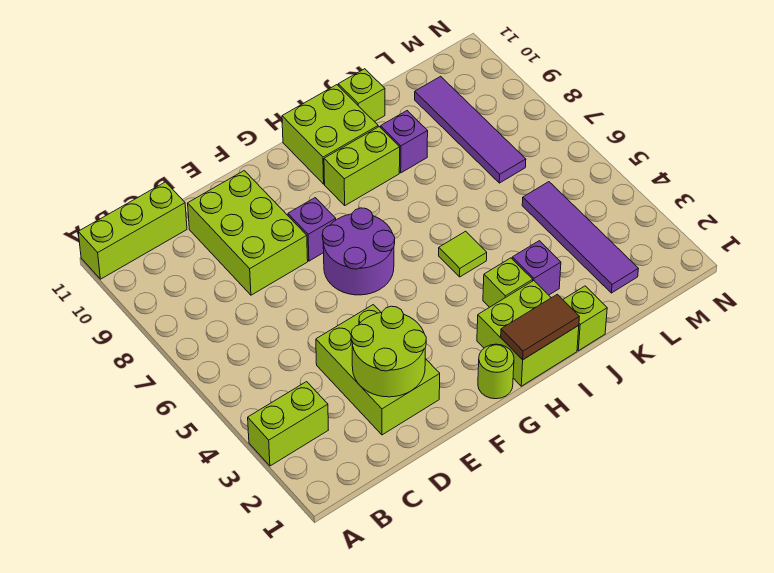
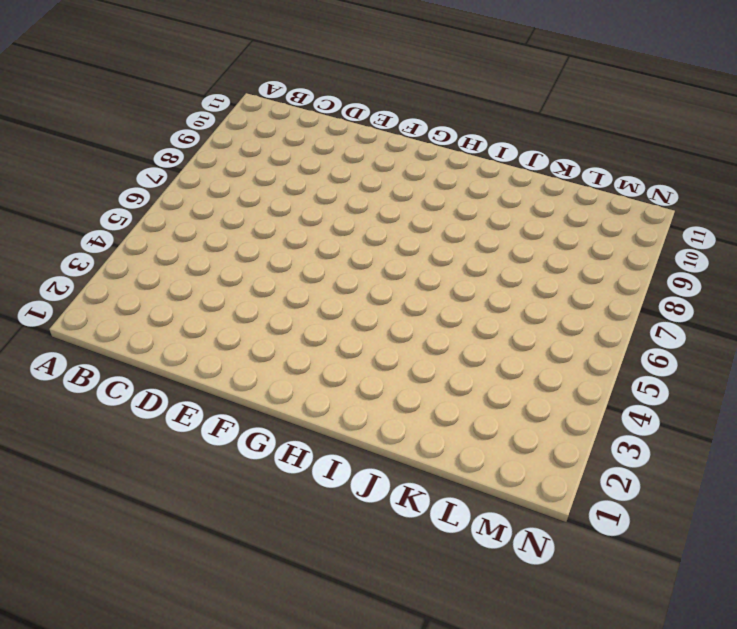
none -> lime brick A3:B3 level 1
none -> lime brick A11:C11 level 1
none -> lime brick D2:E4 level 1

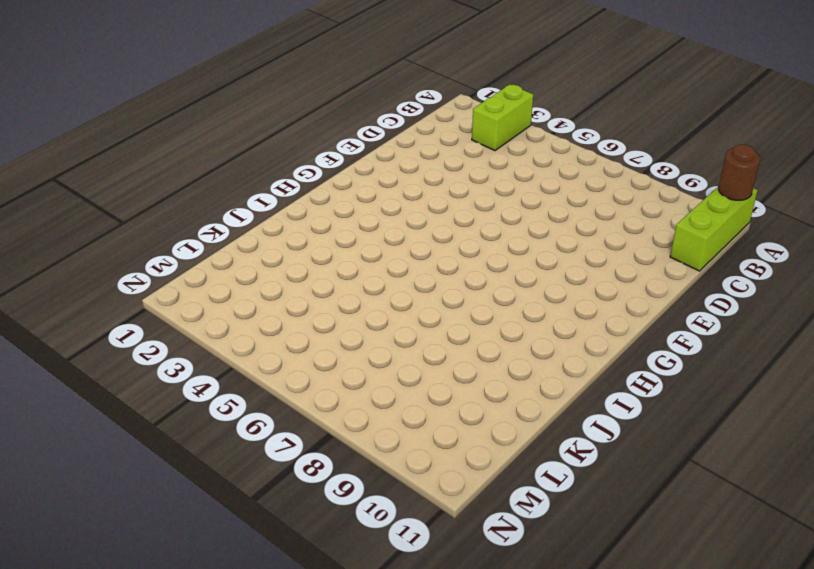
brown round brick A11 level 2 -> none
none -> lime brick D2:E4 level 1
none -> lime brick D8:E10 level 1
none -> purple round brick F6:G7 level 1

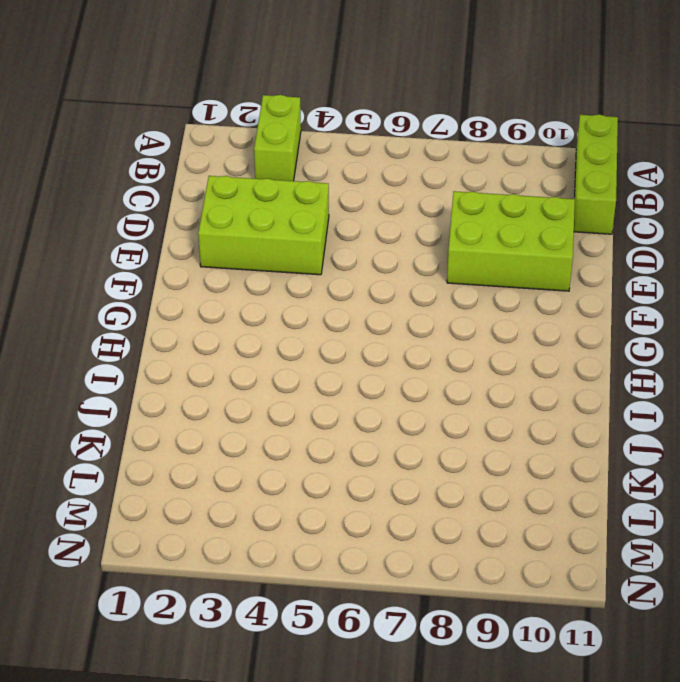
none -> purple round brick F6:G7 level 1
none -> purple brick F8 level 1
none -> lime round brick G1 level 1

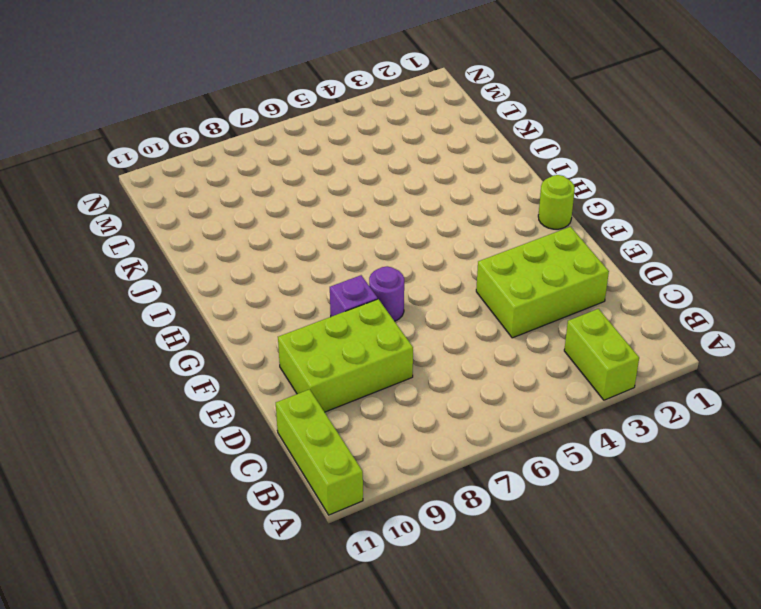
purple round brick F7 level 1 -> purple round brick F6:G7 level 1
none -> lime brick H1:I2 level 1
none -> lime brick H9:I9 level 1
none -> lime brick H10:I11 level 1

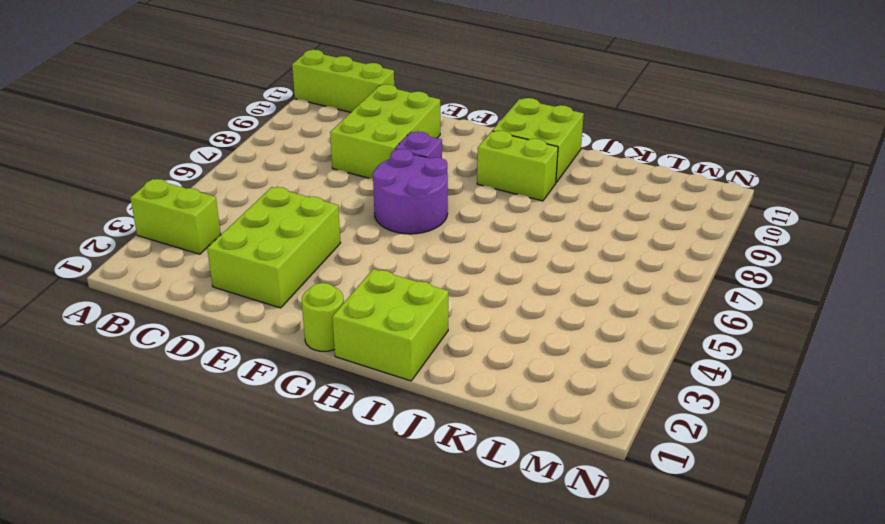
none -> lime brick I3 level 1
none -> lime tile I5 level 1
none -> lime brick J1 level 1

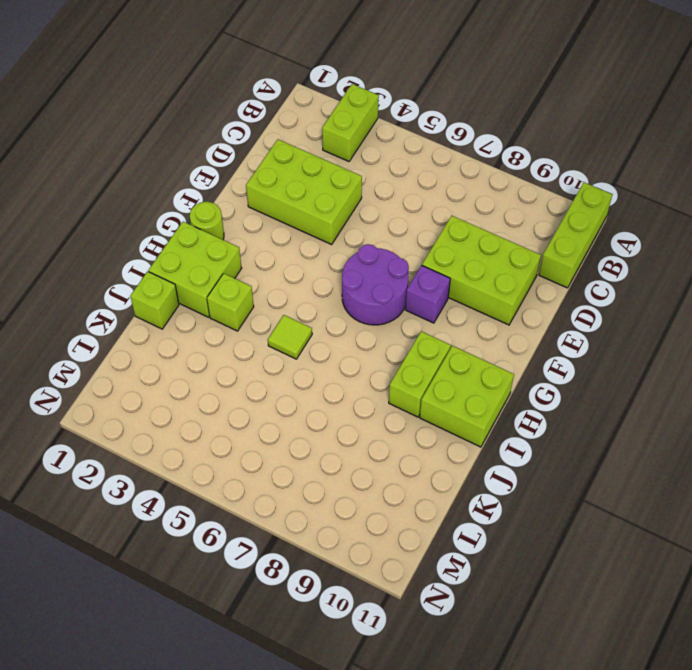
none -> purple brick J3 level 1
none -> purple brick J9 level 1
none -> lime brick J11 level 1

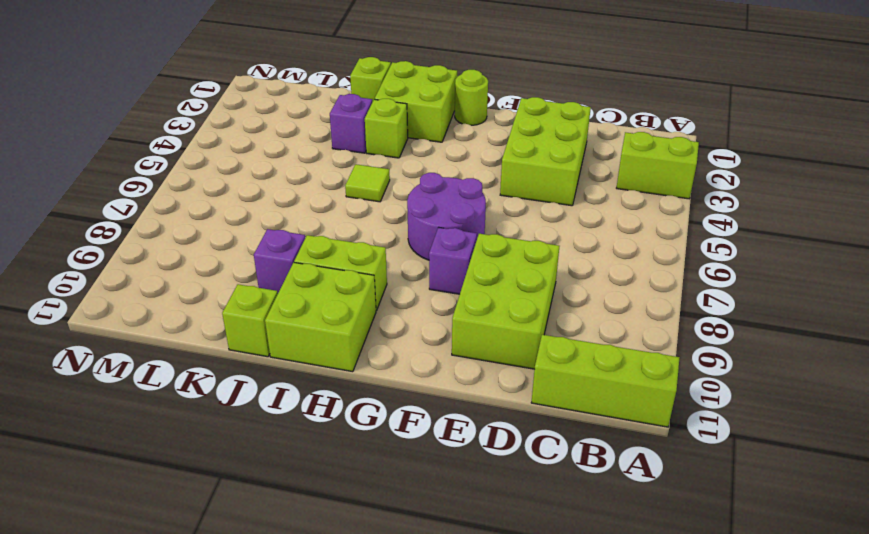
none -> purple tile L2:L5 level 1
none -> purple tile L7:L10 level 1
none -> lime round brick D2:E3 level 2

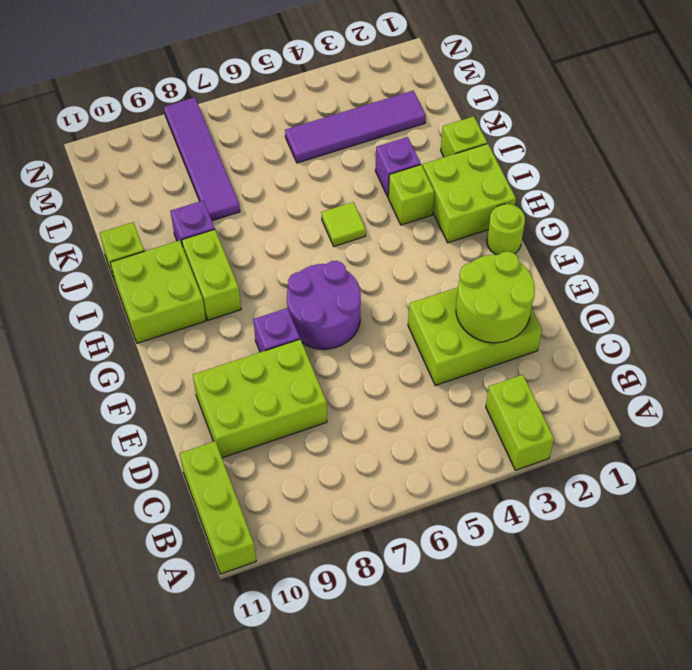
purple tile K8:N8 level 1 -> purple tile L7:L10 level 1
none -> brown tile H1:I1 level 2

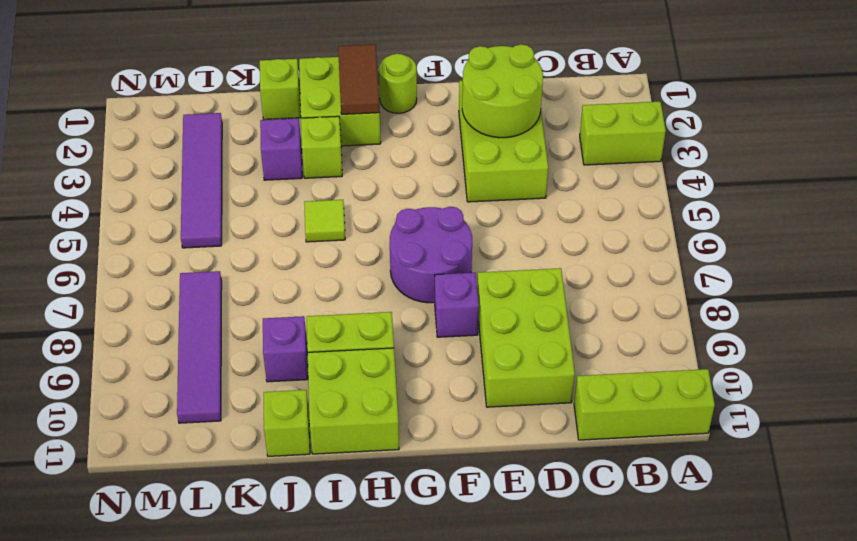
brown tile H1:H2 level 2 -> brown tile H1:I1 level 2

